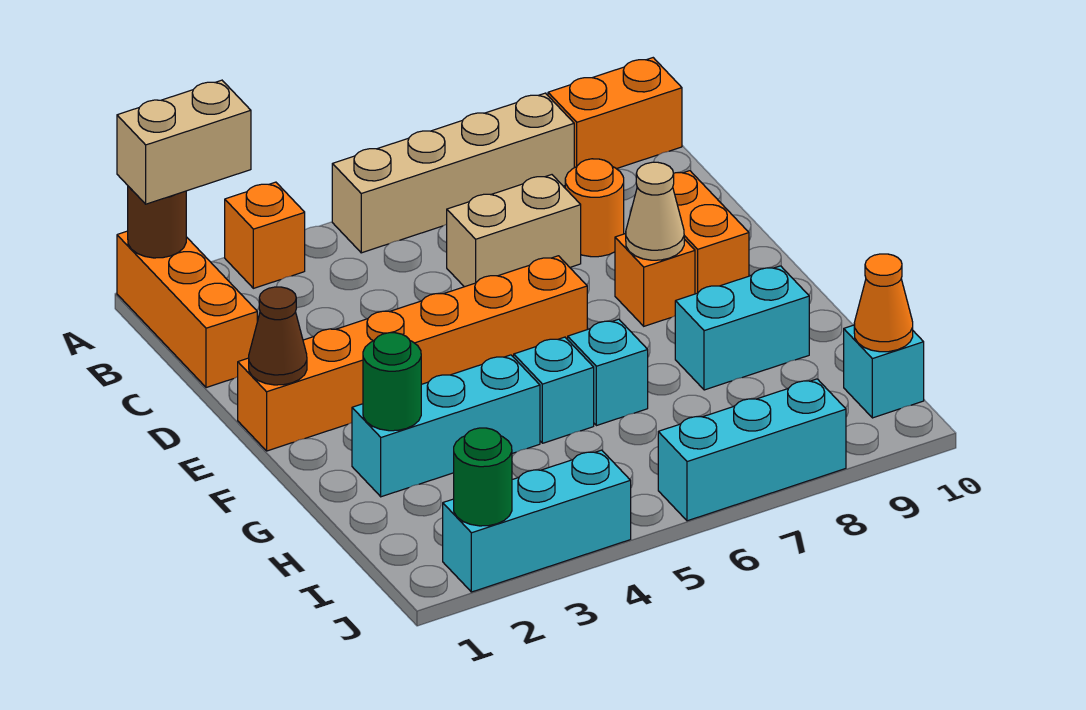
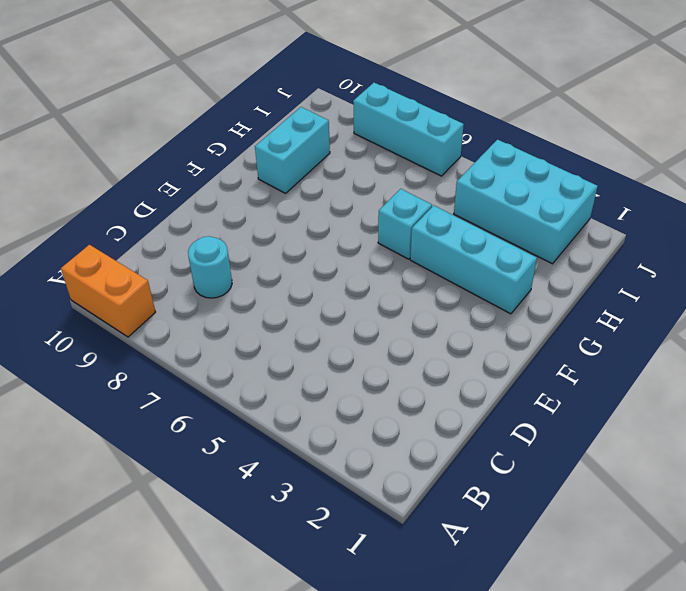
cyan round brick C8 level 1 -> orange round brick C8 level 1
cyan brick G9:H9 level 1 -> cyan brick G8:G9 level 1
cyan brick I2:J4 level 1 -> cyan brick J2:J4 level 1
none -> orange brick A1:C1 level 1
none -> orange brick A3 level 1
none -> tan brick A5:A8 level 1

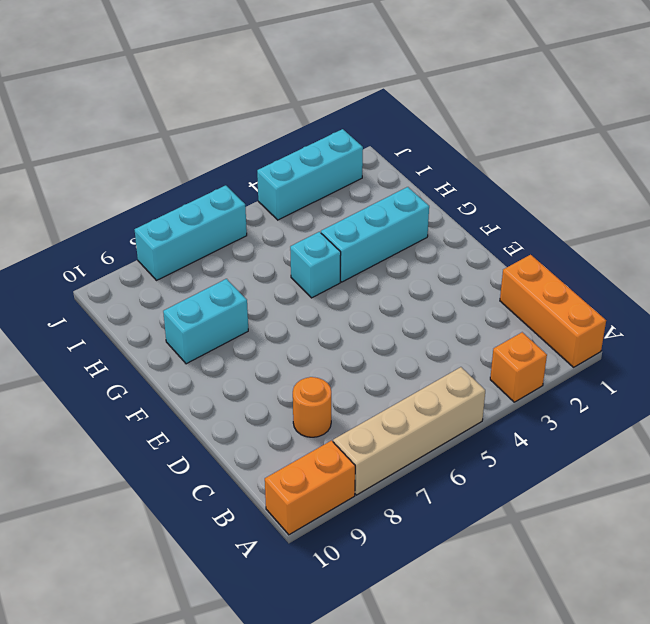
none -> tan brick C6:C7 level 1
none -> orange brick D9:E9 level 1
none -> orange brick E1:E6 level 1

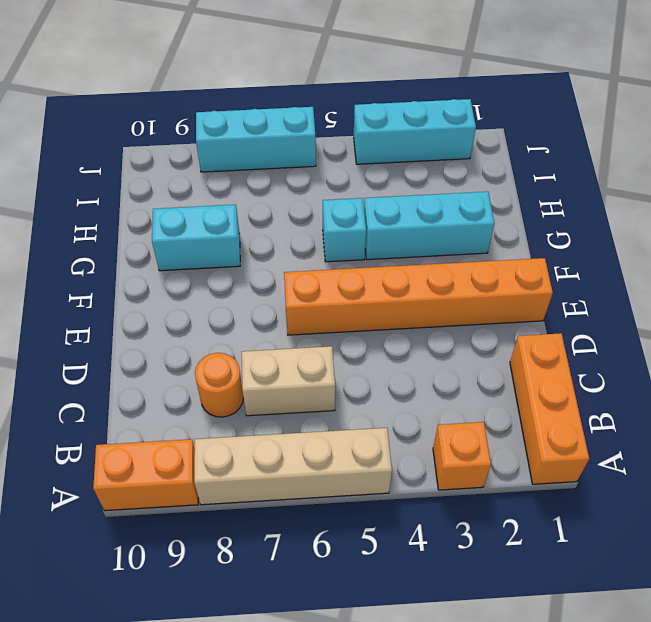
none -> orange brick D9:E9 level 1
none -> orange brick E8 level 1
none -> cyan brick G6 level 1

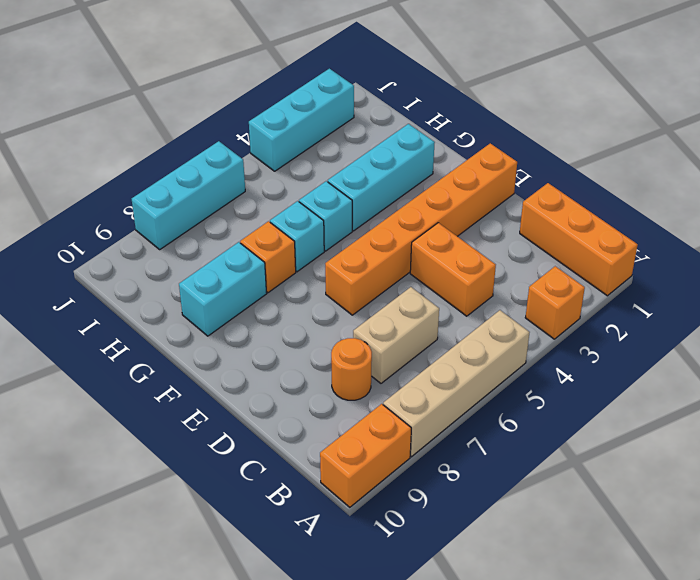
orange brick C4:D4 level 1 -> orange brick D9:E9 level 1
orange brick G7 level 1 -> orange brick E8 level 1
none -> cyan brick I10 level 1
none -> brown round brick A1 level 2
none -> brown cone E1 level 2

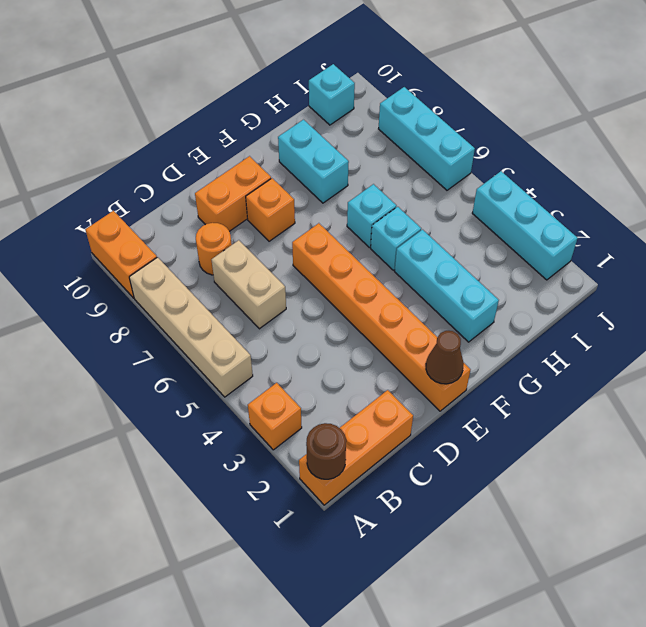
none -> tan cone E8 level 2
none -> green round brick G2 level 2
none -> orange cone I10 level 2

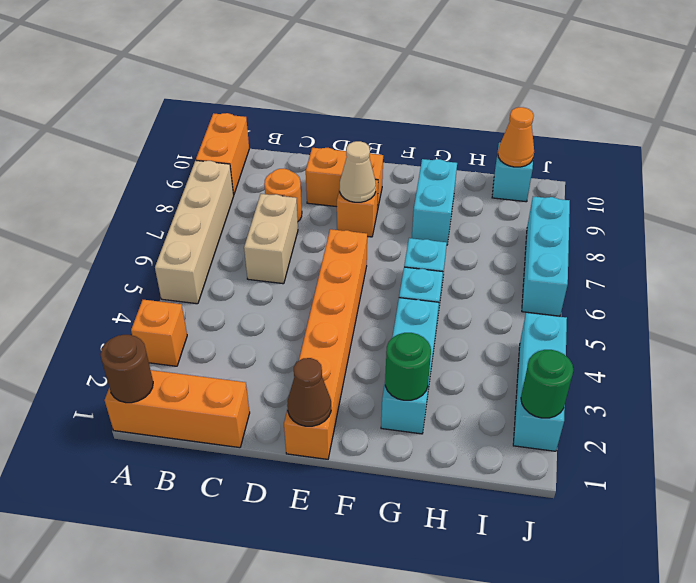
none -> tan brick A1:A2 level 3

